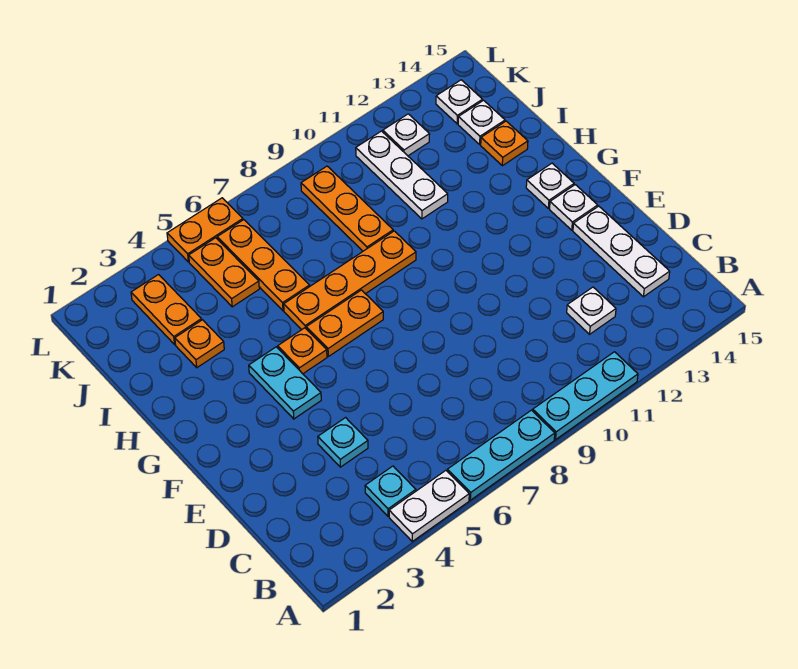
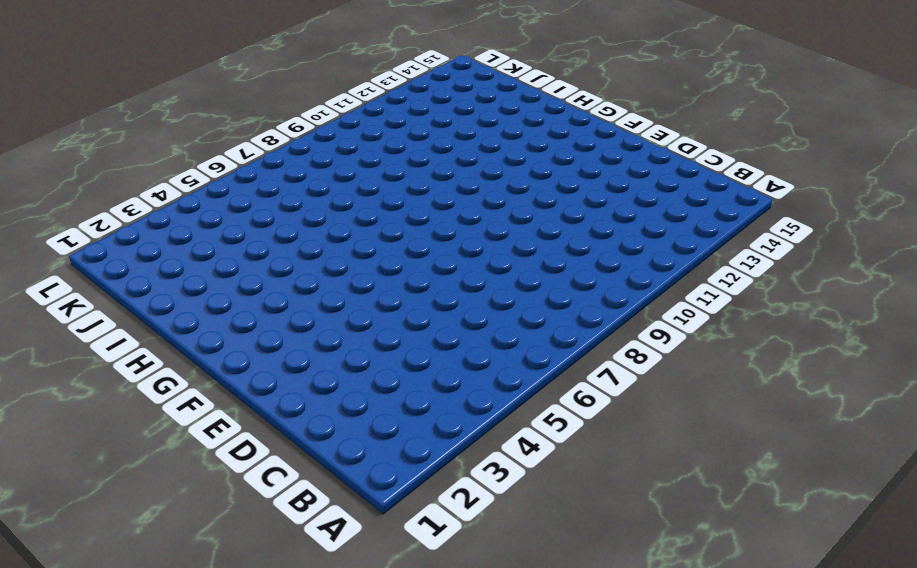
none -> white plate A4:A5 level 1
none -> cyan plate A6:A8 level 1
none -> cyan plate A9:A11 level 1

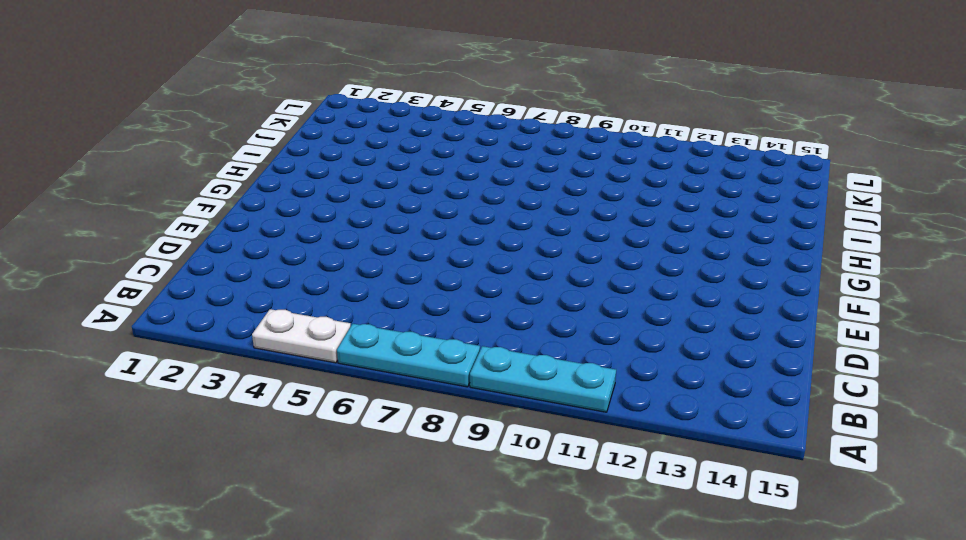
none -> cyan plate B4 level 1
none -> white plate C12 level 1
none -> white plate C14:E14 level 1

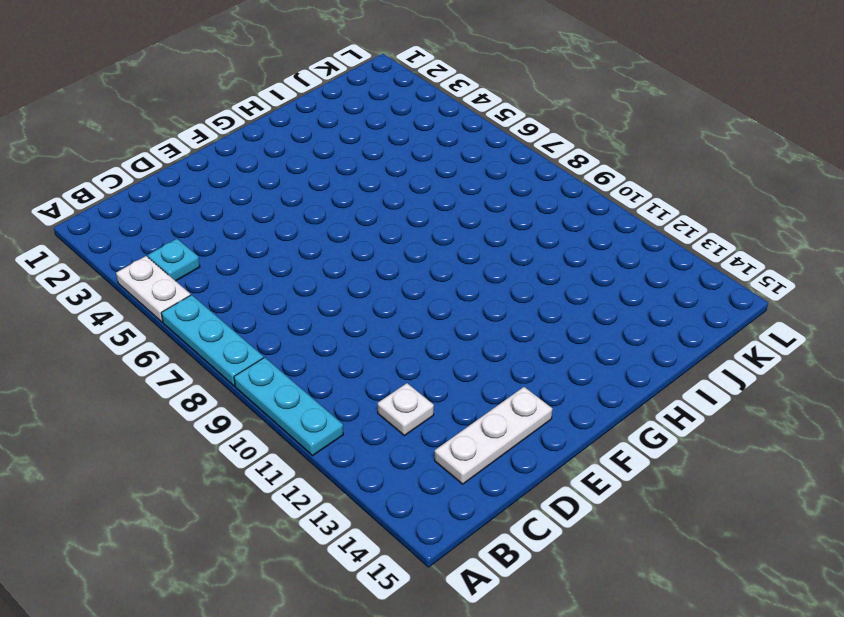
none -> cyan plate D4 level 1
none -> cyan plate F4:G4 level 1
none -> white plate F14 level 1

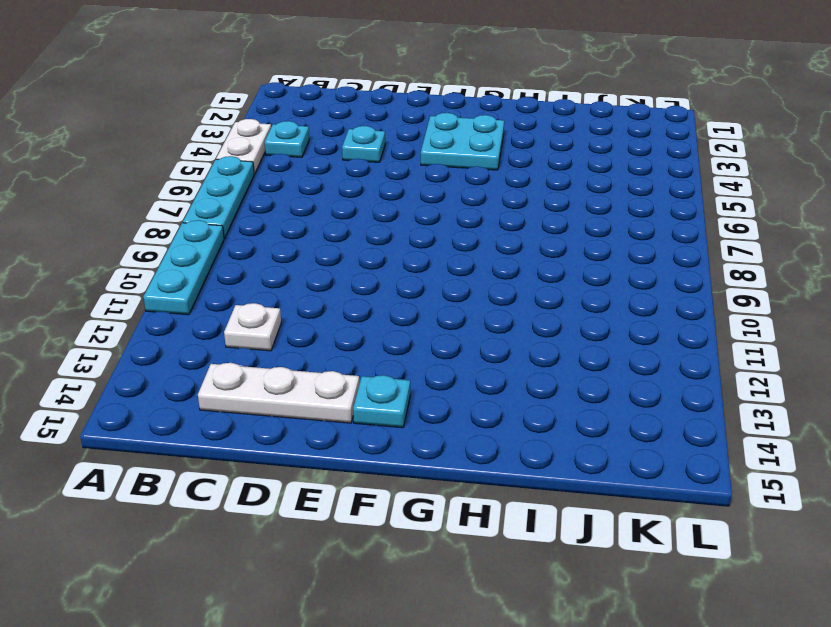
cyan plate F3:G4 level 1 -> cyan plate F4:G4 level 1
cyan plate F14 level 1 -> white plate F14 level 1
none -> orange plate G5 level 1
none -> orange plate G6:G7 level 1
none -> white plate G14 level 1

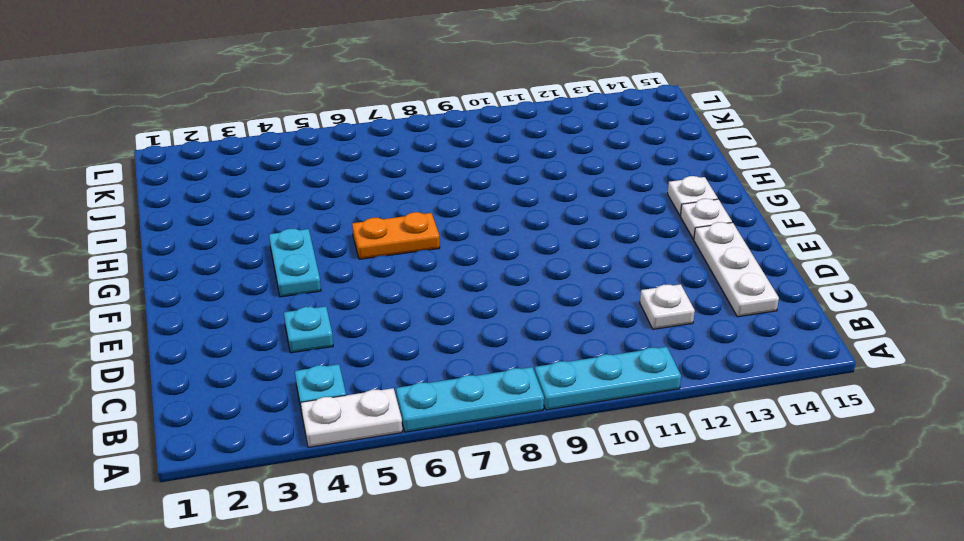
none -> orange plate G5 level 1
none -> orange plate H6:H9 level 1
none -> orange plate I3 level 1

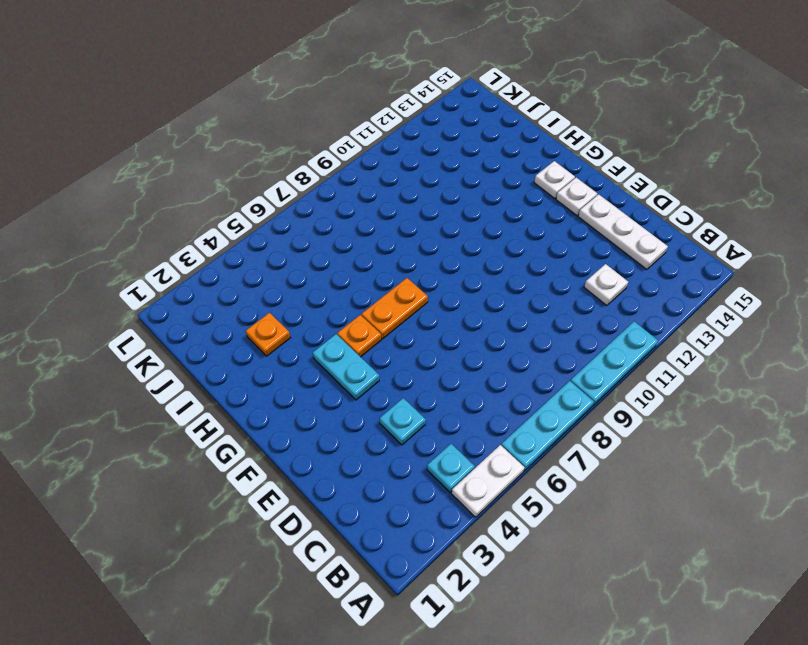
none -> orange plate H6:H9 level 1
none -> orange plate I6:K6 level 1
none -> orange plate I9:K9 level 1

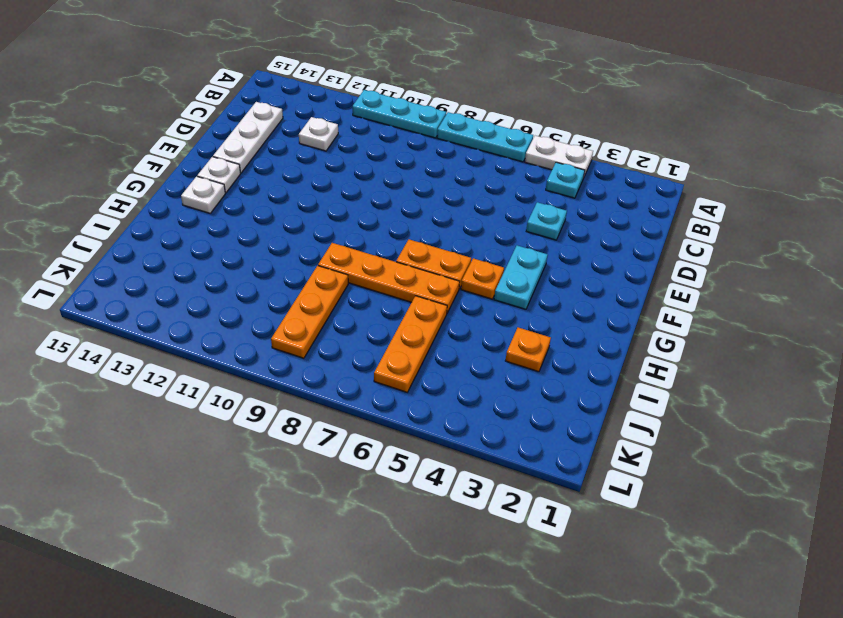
none -> white plate I11:K11 level 1
none -> orange plate I14 level 1
none -> orange plate J3:K3 level 1

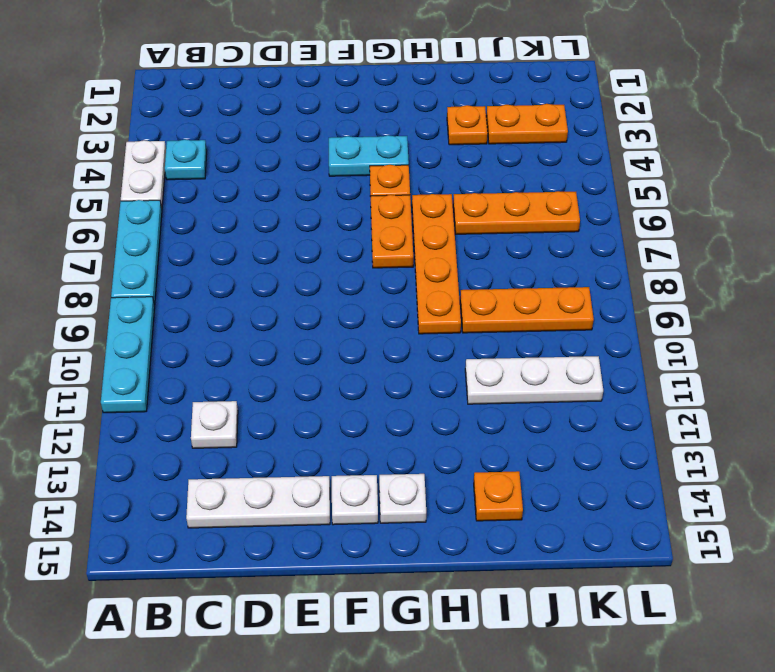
none -> cyan plate D4 level 1
none -> orange plate J5:K5 level 1
none -> white plate J14 level 1

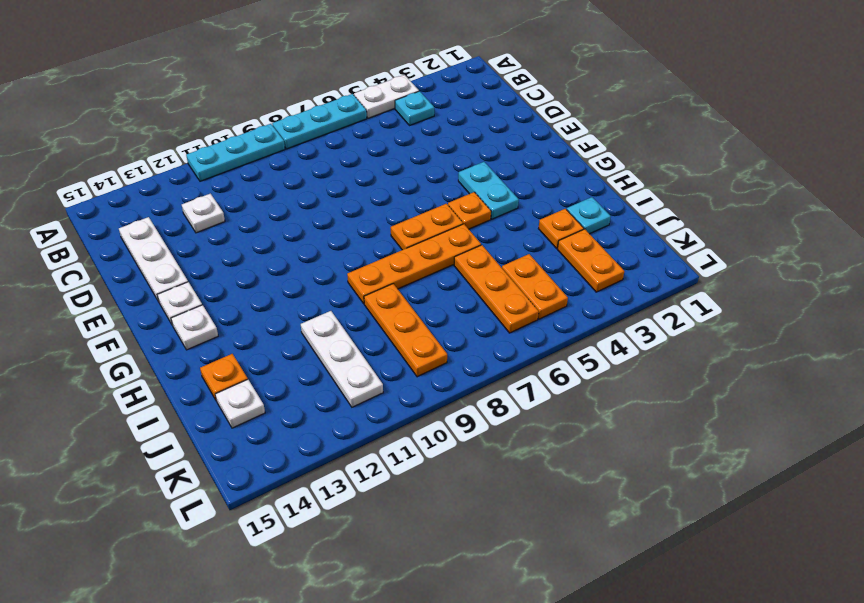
cyan plate I2 level 1 -> cyan plate D4 level 1
none -> white plate K12 level 1
none -> white plate K14 level 1
none -> orange plate L5:L6 level 1

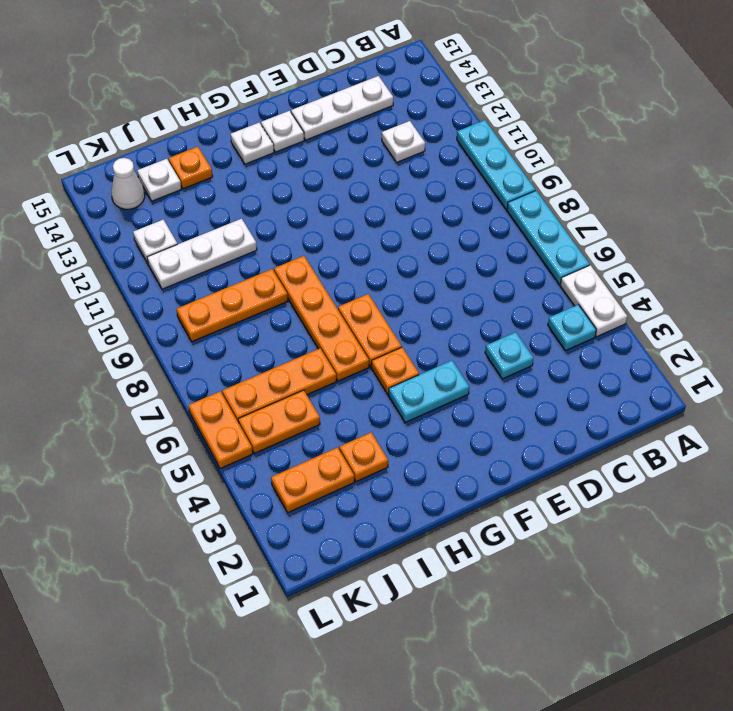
white cone K14 level 1 -> white plate K14 level 1

